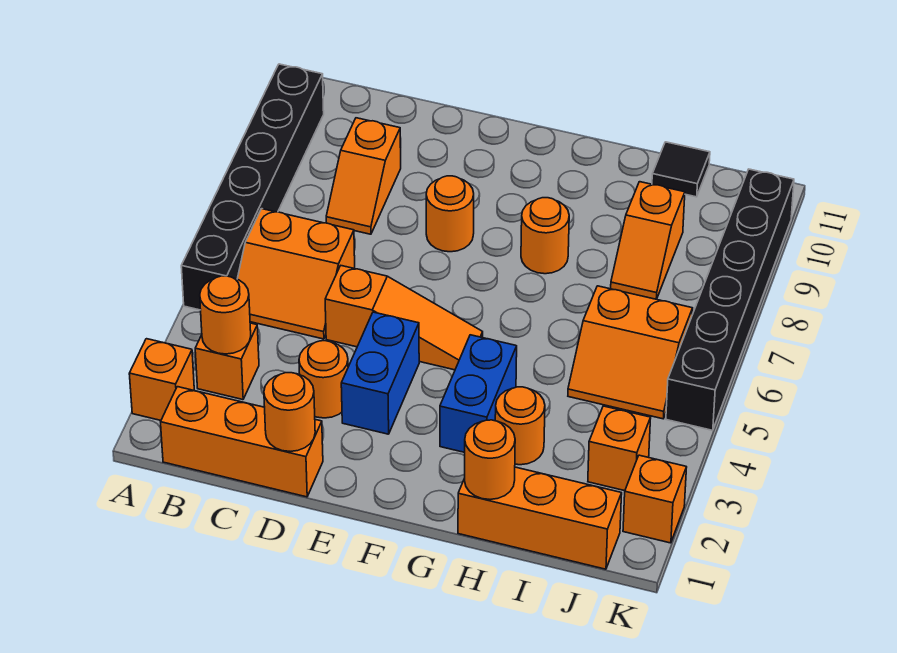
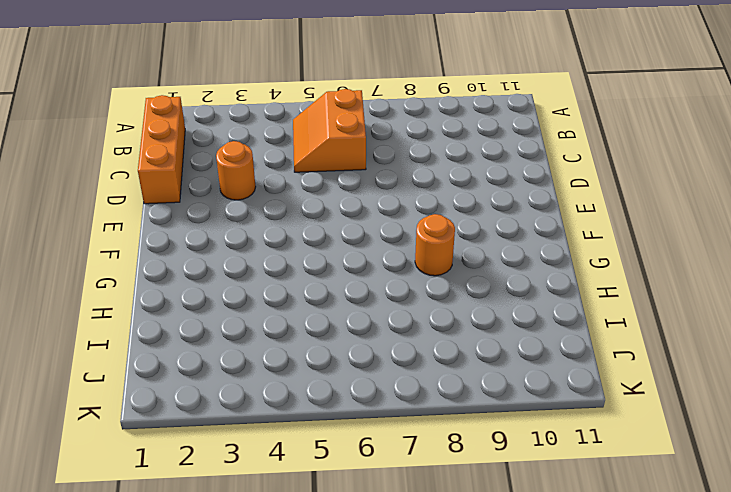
none -> orange brick A2 level 1
none -> black brick A5:A10 level 1
none -> orange brick B3 level 1

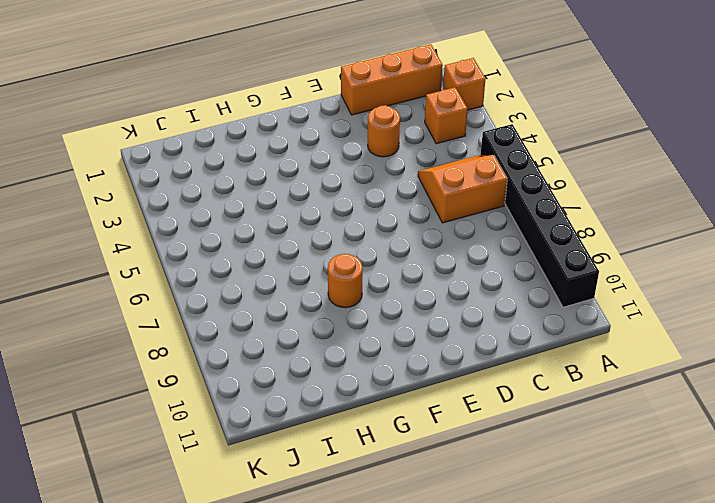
none -> orange slope C8:C9 level 1 top 9
none -> orange slope D5:F5 level 1 top D
none -> blue brick E3:E4 level 1

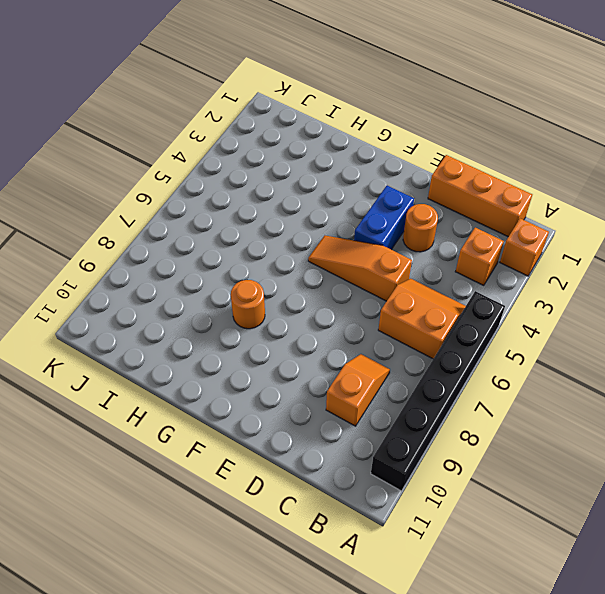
none -> orange round brick E8 level 1
none -> blue brick G3:G4 level 1
none -> orange brick H1:J1 level 1

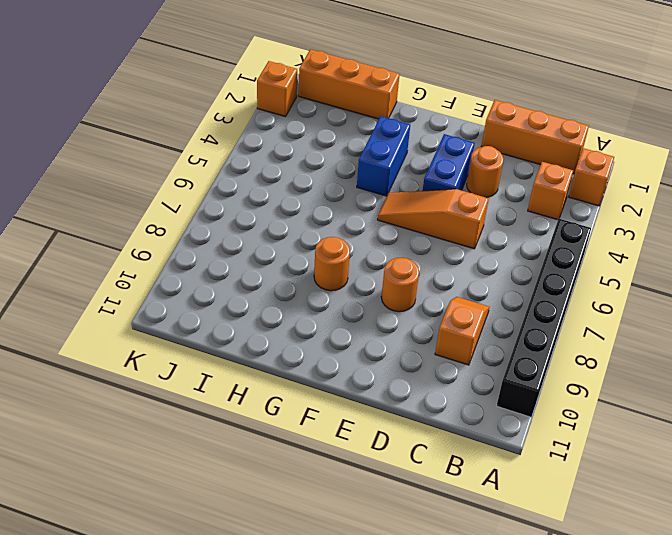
none -> orange slope B5:C6 level 1 top 6
none -> orange round brick H3 level 1
none -> orange slope I5:J6 level 1 top 6

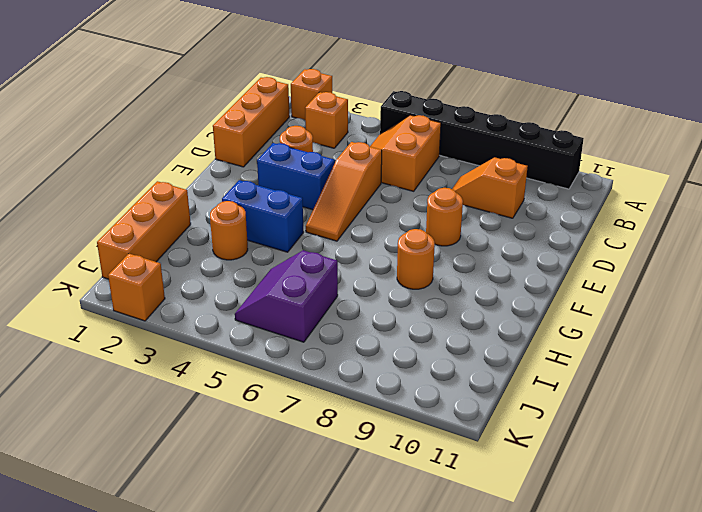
purple slope I5:J6 level 1 top 6 -> orange slope I5:J6 level 1 top 6
none -> orange slope I8:I9 level 1 top 9
none -> black tile I11 level 1
none -> orange brick J3 level 1

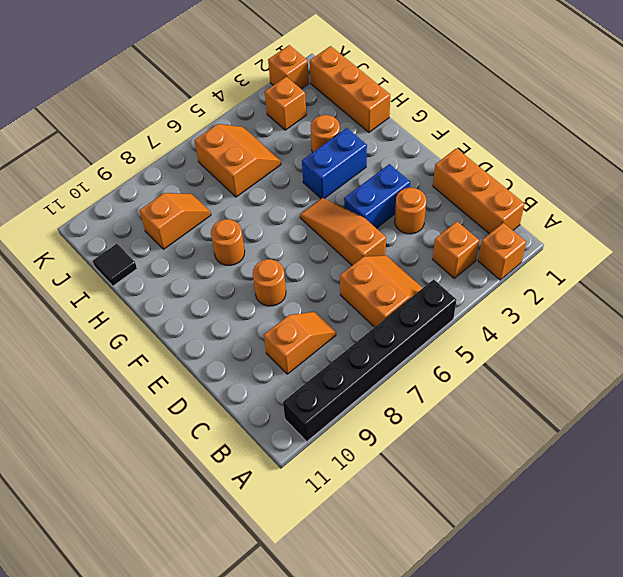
none -> black brick K5:K10 level 1
none -> orange round brick B3 level 2
none -> orange round brick D1 level 2

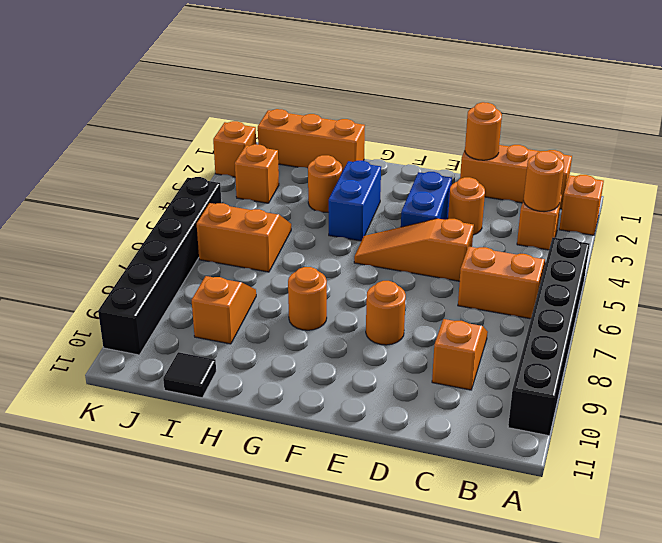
none -> orange round brick H1 level 2

